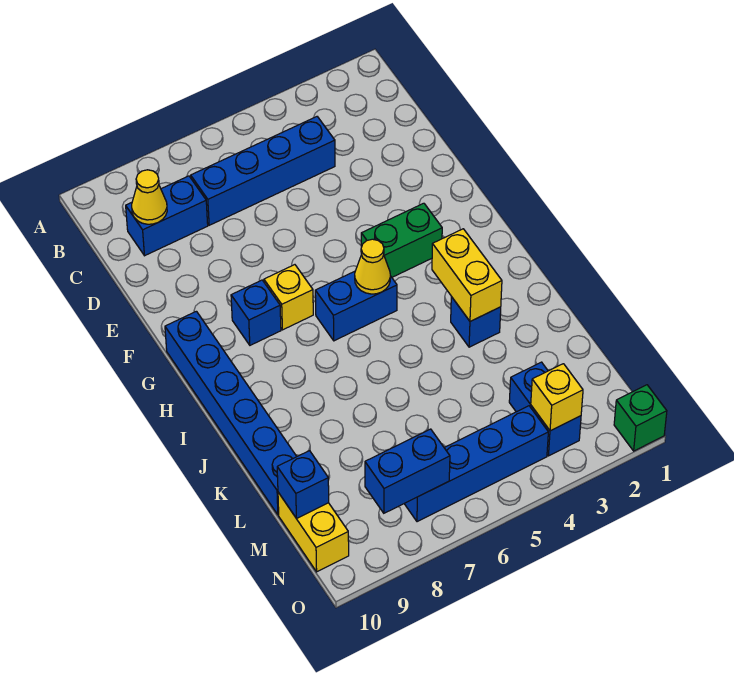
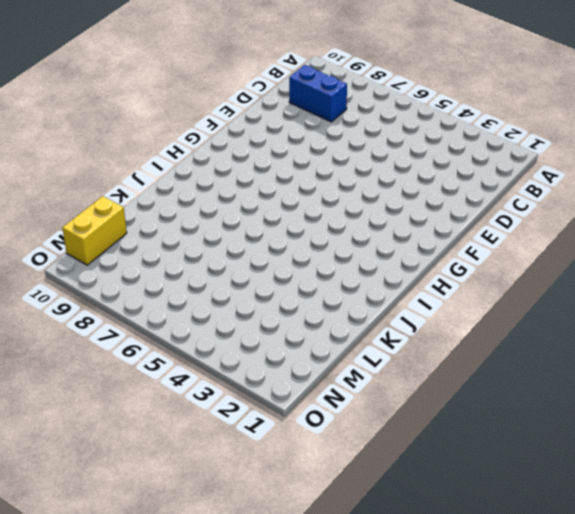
none -> blue brick C4:C7 level 1
none -> green brick G3:G4 level 1
none -> yellow brick G7 level 1

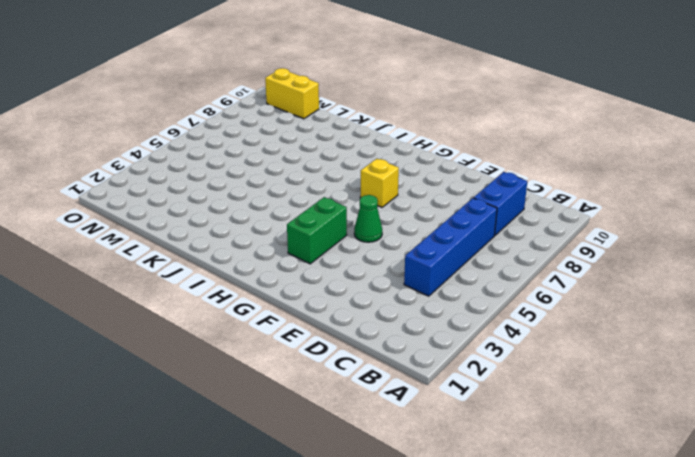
green cone F5 level 1 -> none
none -> blue brick G8 level 1
none -> blue brick G10:L10 level 1
none -> blue brick H5:H6 level 1

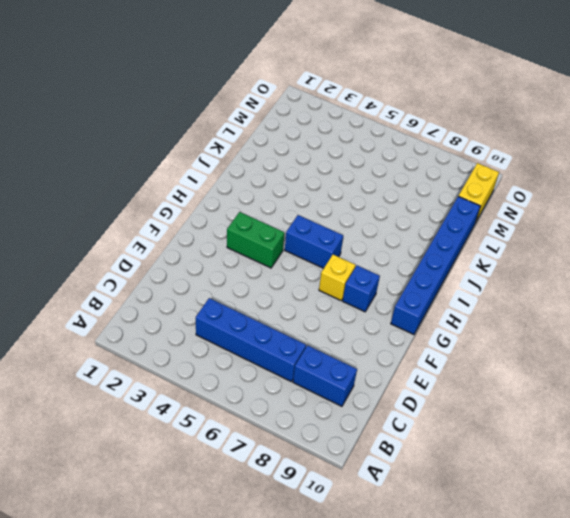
none -> blue brick J3 level 1
none -> blue brick M3:N3 level 1
none -> blue brick N4:N7 level 1

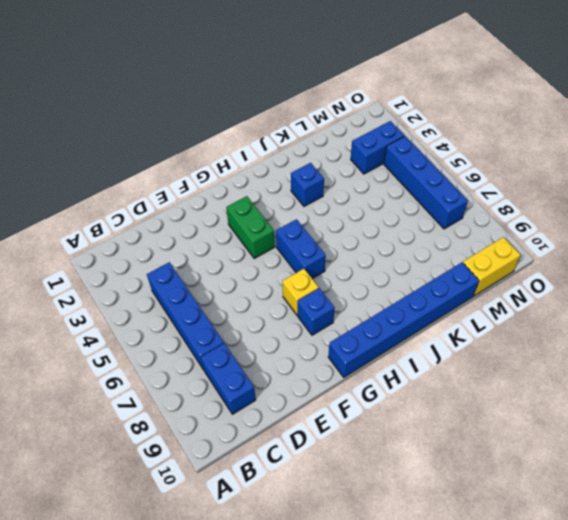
none -> green brick O1 level 1
none -> yellow cone C9 level 2
none -> yellow cone H5 level 2

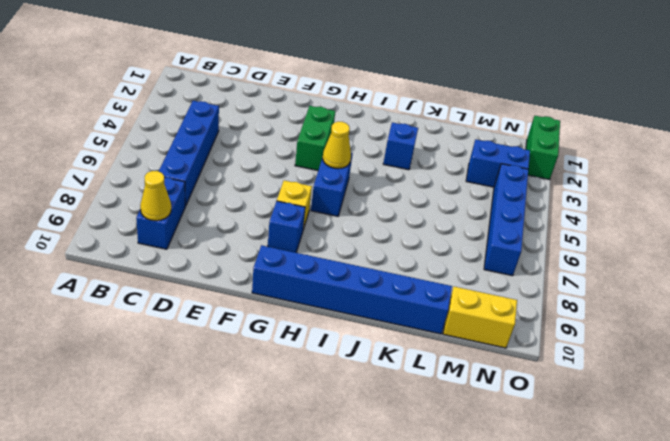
green brick O1:O2 level 1 -> green brick O1 level 1
none -> yellow brick I3:J3 level 2
none -> blue brick M10 level 2
none -> yellow brick N3 level 2

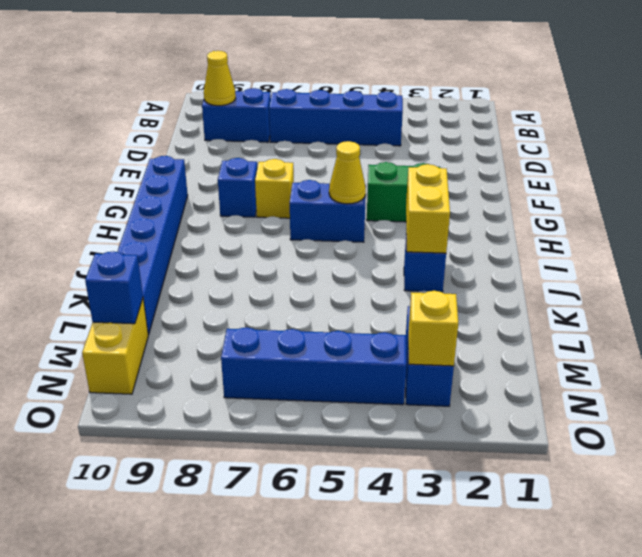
none -> green brick O1 level 1
none -> blue brick N7:N8 level 2

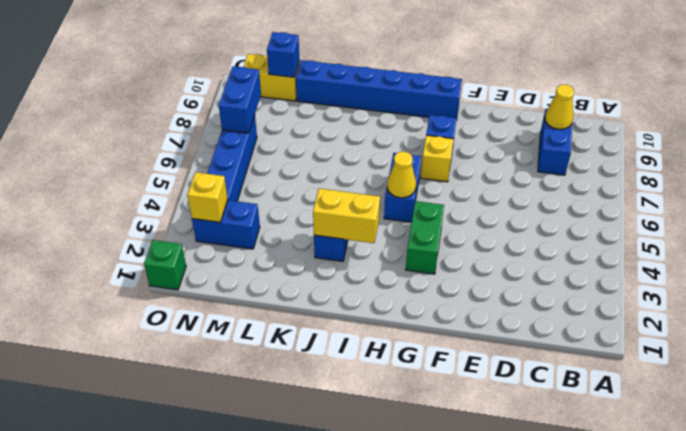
none -> blue brick C4:C7 level 1

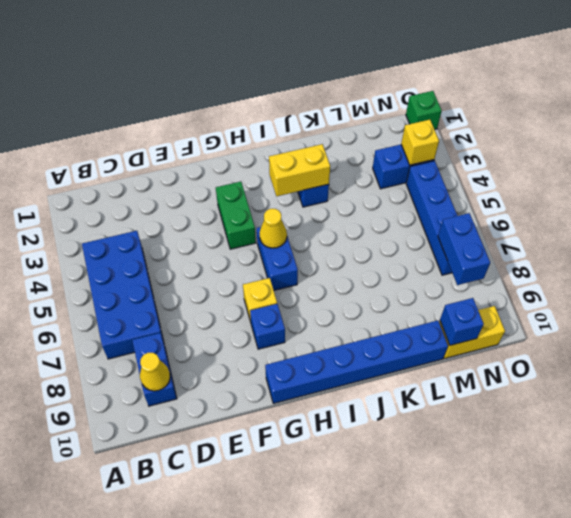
blue brick B4:C7 level 1 -> blue brick C4:C7 level 1

